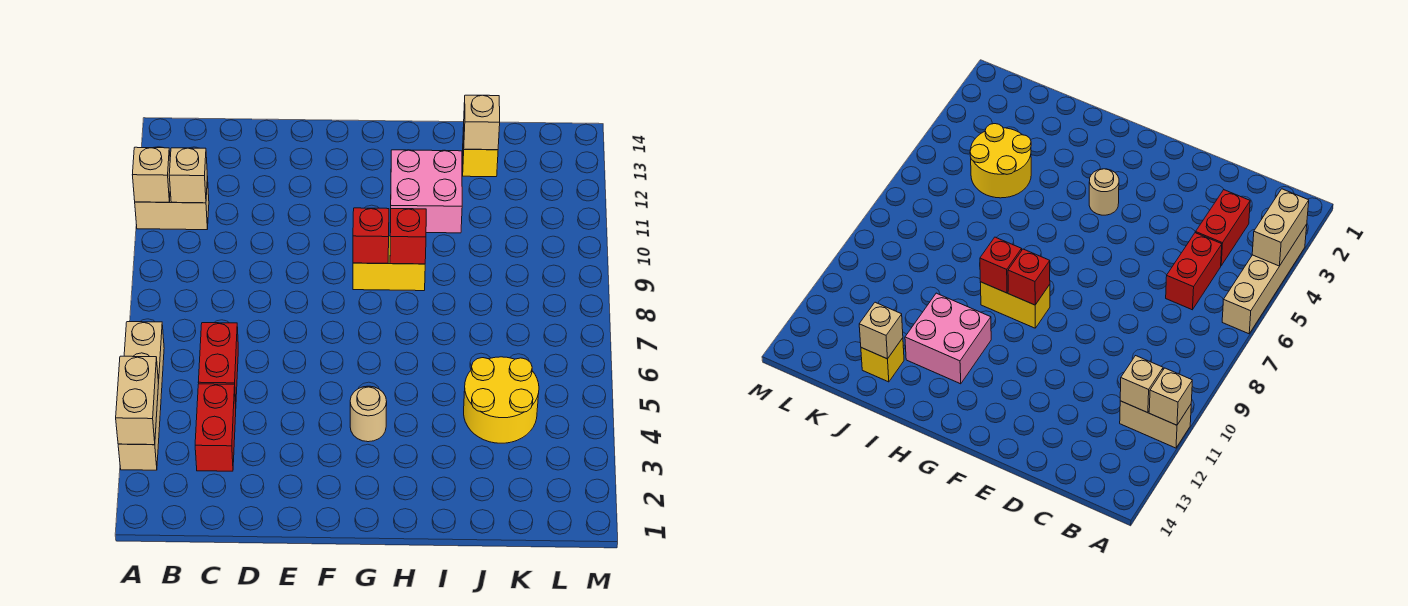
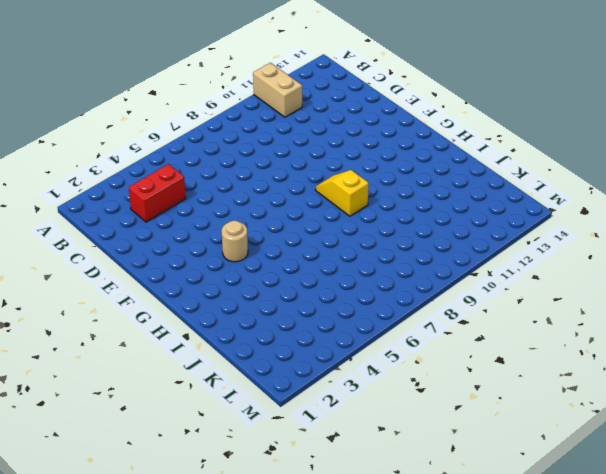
yellow slope G9:H9 level 1 top H -> yellow brick G9:H9 level 1
none -> tan brick A3:A6 level 1
none -> red brick C5:C6 level 1
none -> pink brick H11:I12 level 1

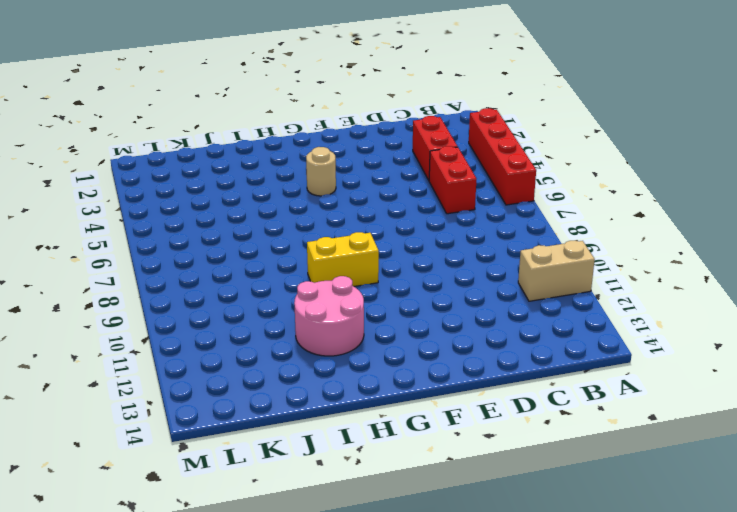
red brick A3:A6 level 1 -> tan brick A3:A6 level 1
pink round brick H11:I12 level 1 -> pink brick H11:I12 level 1
none -> yellow round brick J4:K5 level 1
none -> yellow brick J13 level 1
none -> tan brick A3:A4 level 2

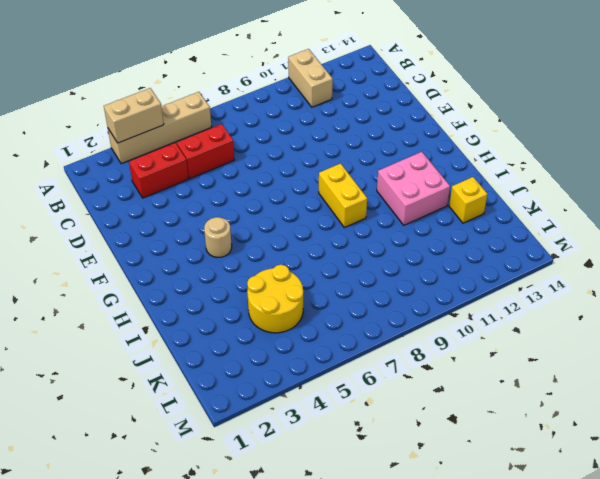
none -> tan brick A11 level 2
none -> tan brick B11 level 2
none -> red brick G9 level 2

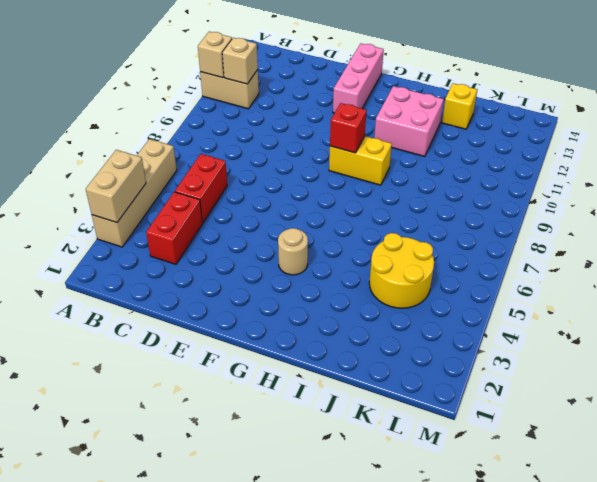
pink brick F12:F14 level 1 -> none
none -> red brick H9 level 2
none -> tan brick J13 level 2

